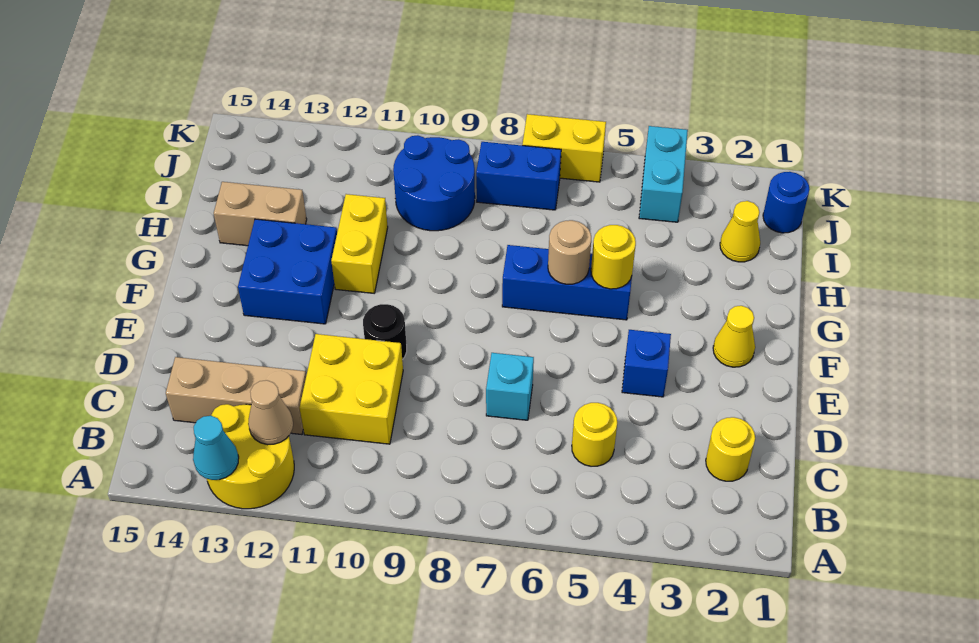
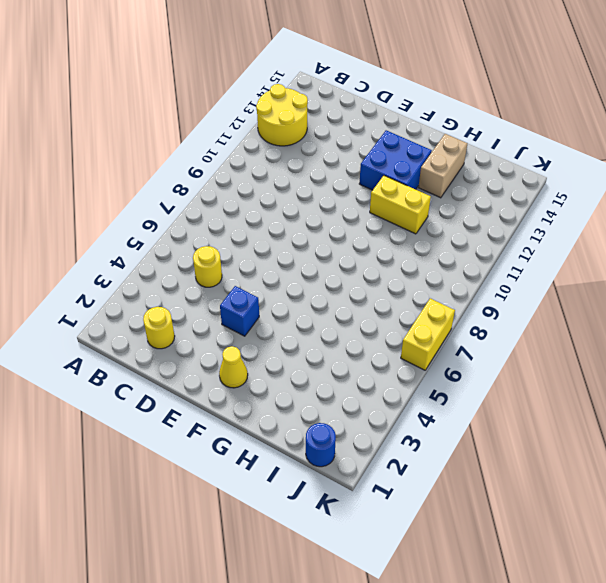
none -> yellow brick C10:D11 level 1
none -> tan brick C12:C14 level 1
none -> cyan brick D7 level 1

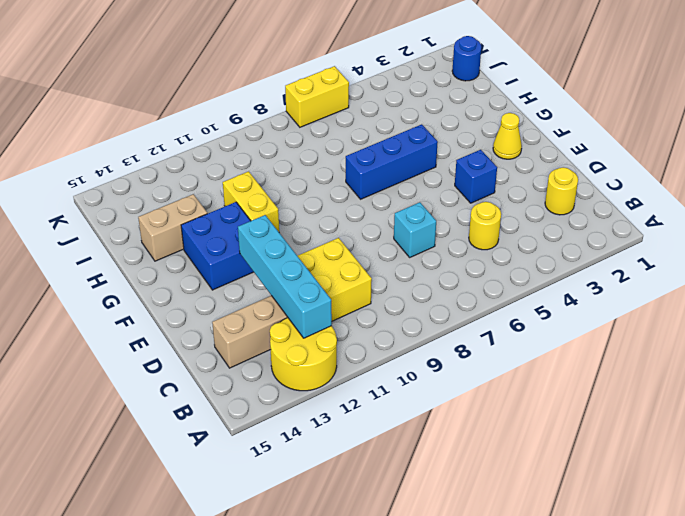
cyan brick B12:E12 level 2 -> tan cone B12 level 2
none -> black round brick E10 level 1
none -> yellow cone I2 level 1
none -> blue round brick I9:J10 level 1

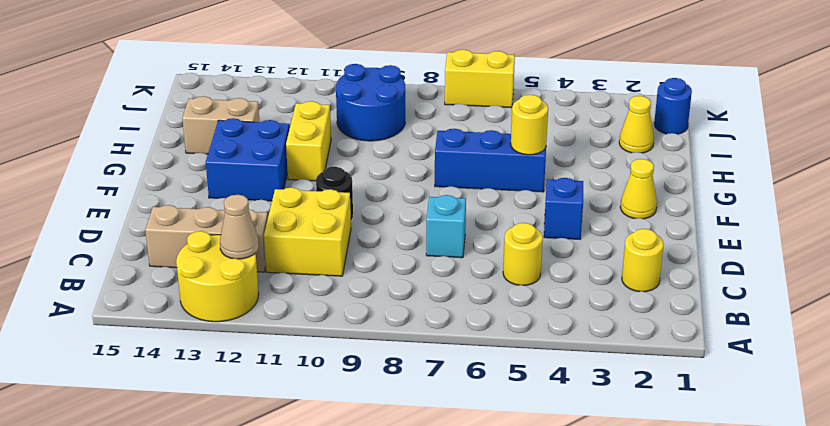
none -> cyan brick J4:K4 level 1
none -> blue brick J7:J8 level 1
none -> cyan cone A13 level 2

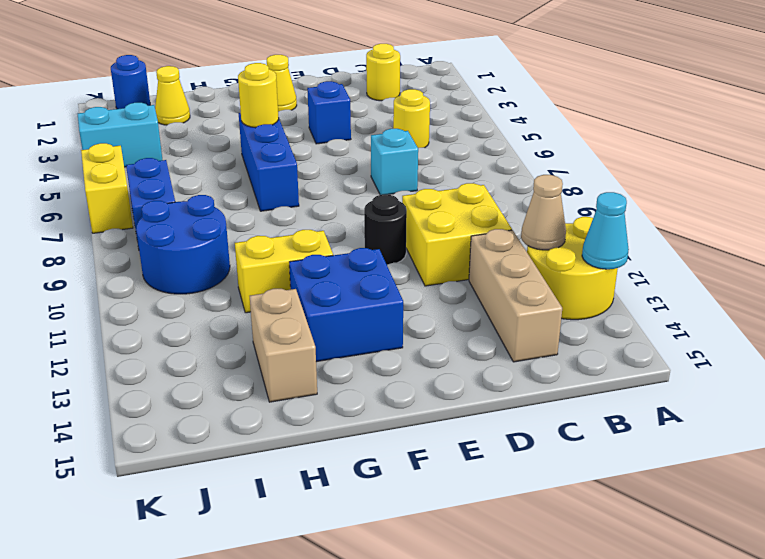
none -> tan round brick G6 level 2

